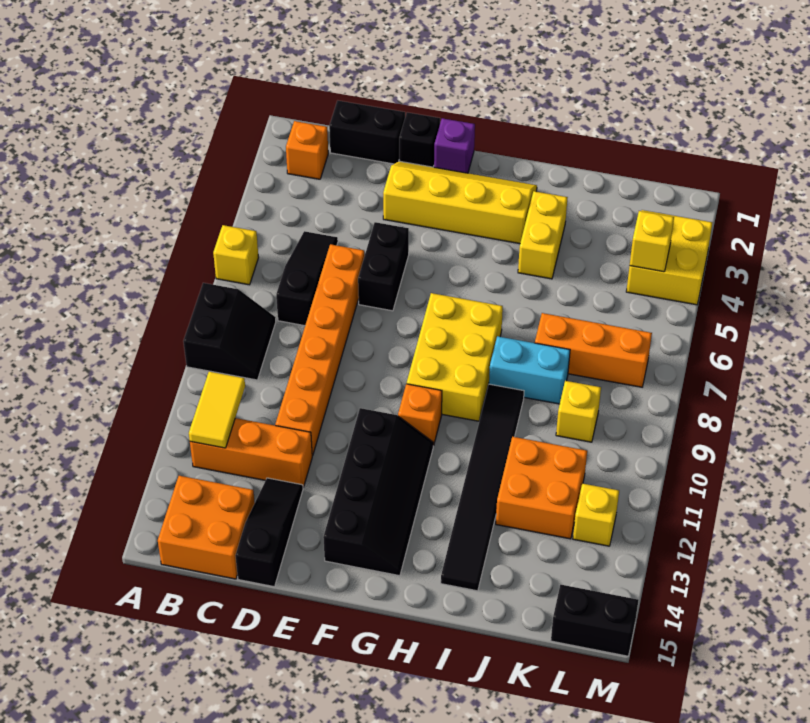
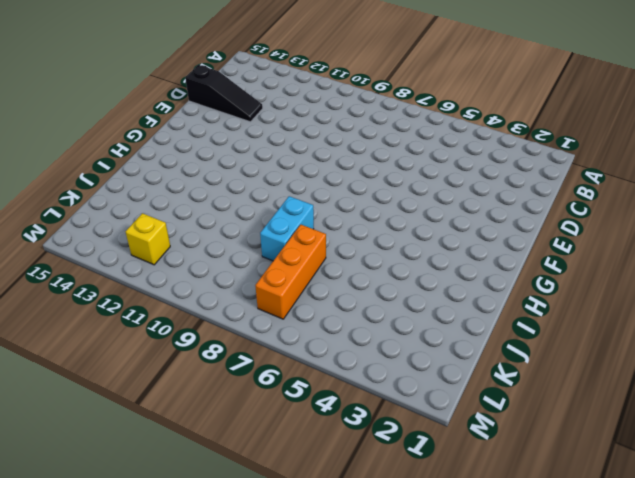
none -> yellow brick A6 level 1
none -> black slope A8:B9 level 1 top A
none -> orange brick B2 level 1

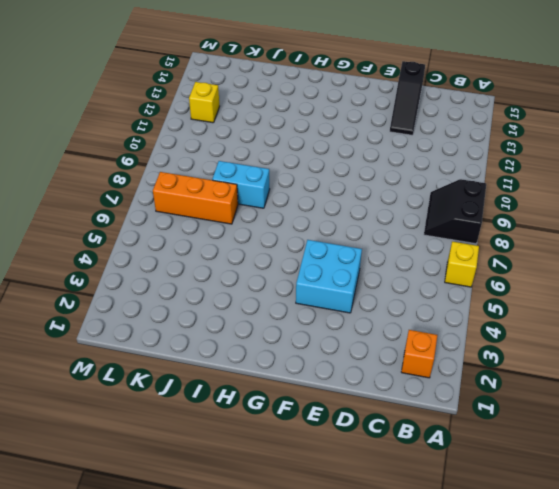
cyan brick E4:F5 level 1 -> black brick E5:E6 level 1
none -> orange brick B12:D12 level 1
none -> orange brick B14:C15 level 1
none -> black brick C1:D1 level 1

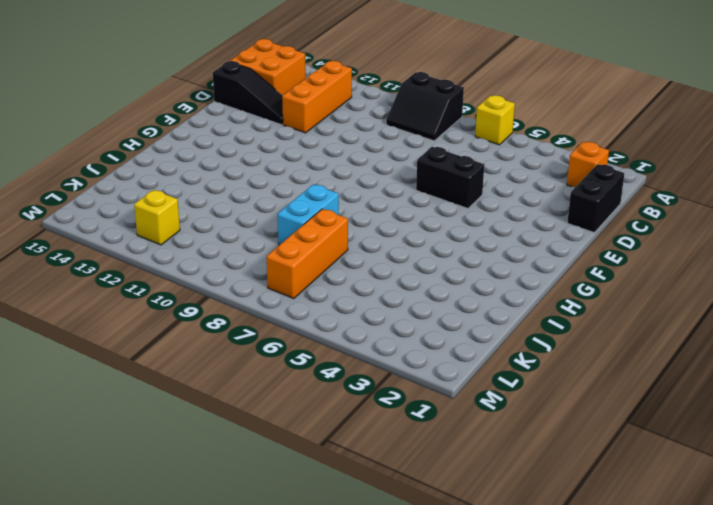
none -> black slope C5:C7 level 1 top 7
none -> orange brick D6:D11 level 1
none -> black brick E1 level 1

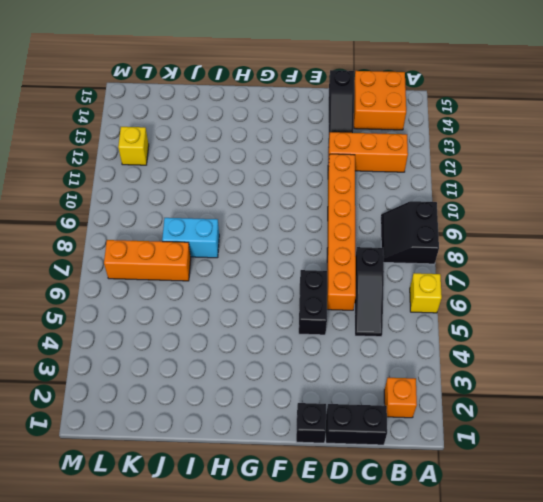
none -> yellow slope E2:H3 level 1 top 3
none -> purple brick F1 level 1
none -> black slope F11:G14 level 1 top F

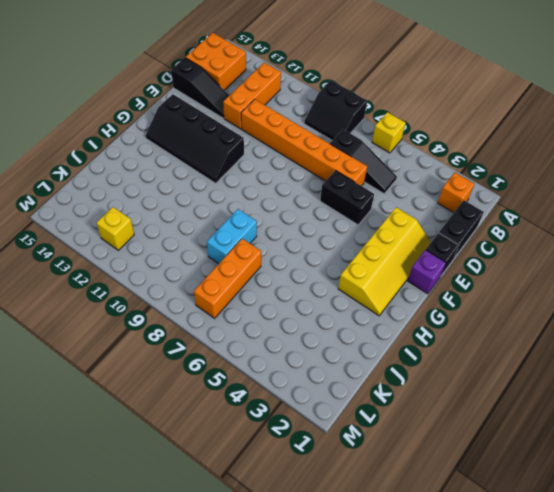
none -> yellow brick G7:H9 level 1
none -> orange brick G10 level 1
none -> yellow brick I3:I4 level 1

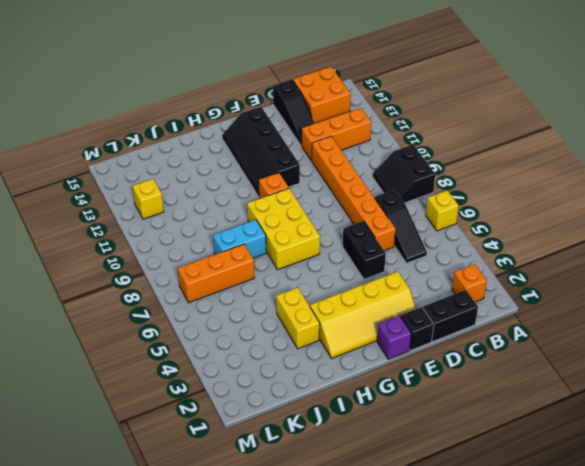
none -> black tile I9:I14 level 1
none -> orange brick J11:K12 level 1
none -> yellow brick K9 level 1

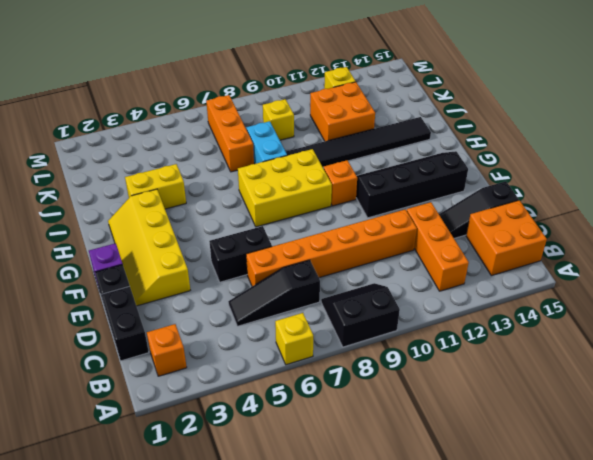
none -> yellow brick L3:M4 level 1
none -> black brick L15:M15 level 1
none -> yellow tile B11:B12 level 2

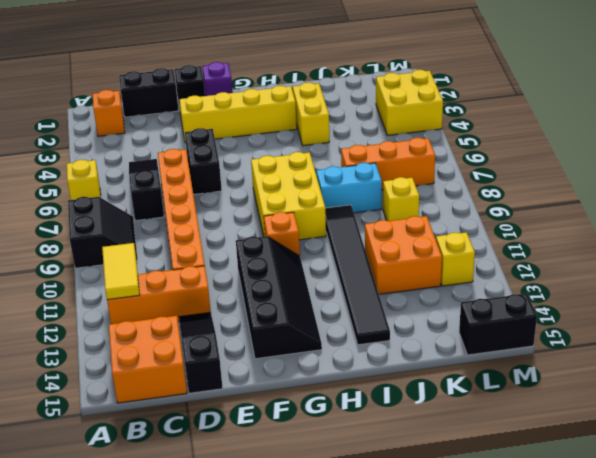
none -> yellow brick L4 level 2

